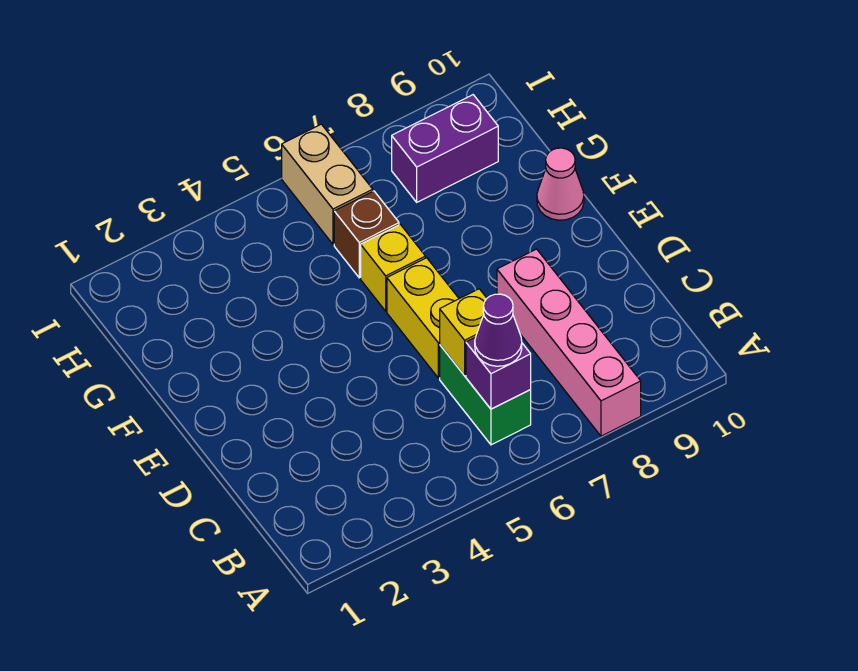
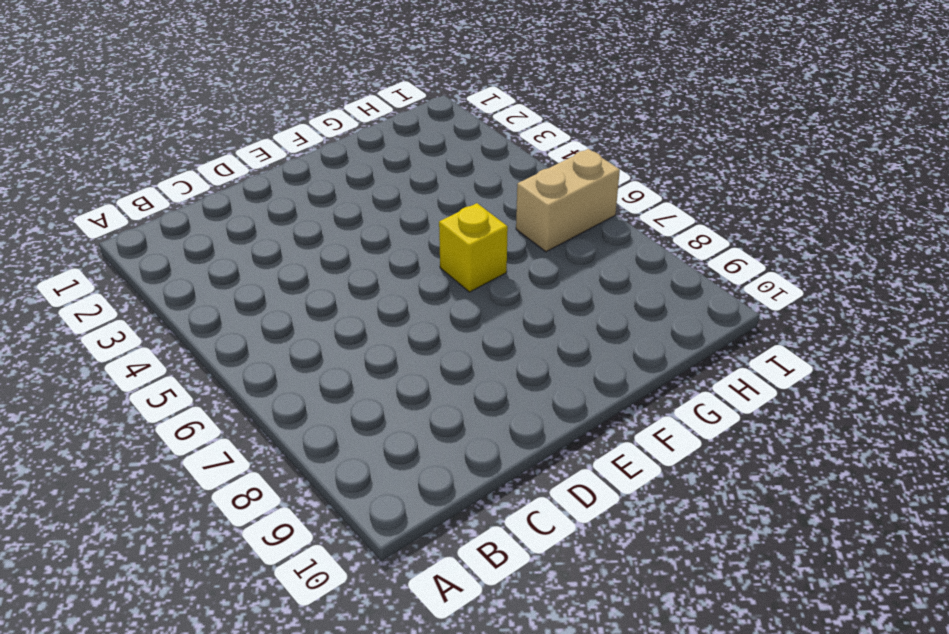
none -> pink brick A8:D8 level 1
none -> green brick B6:C6 level 1

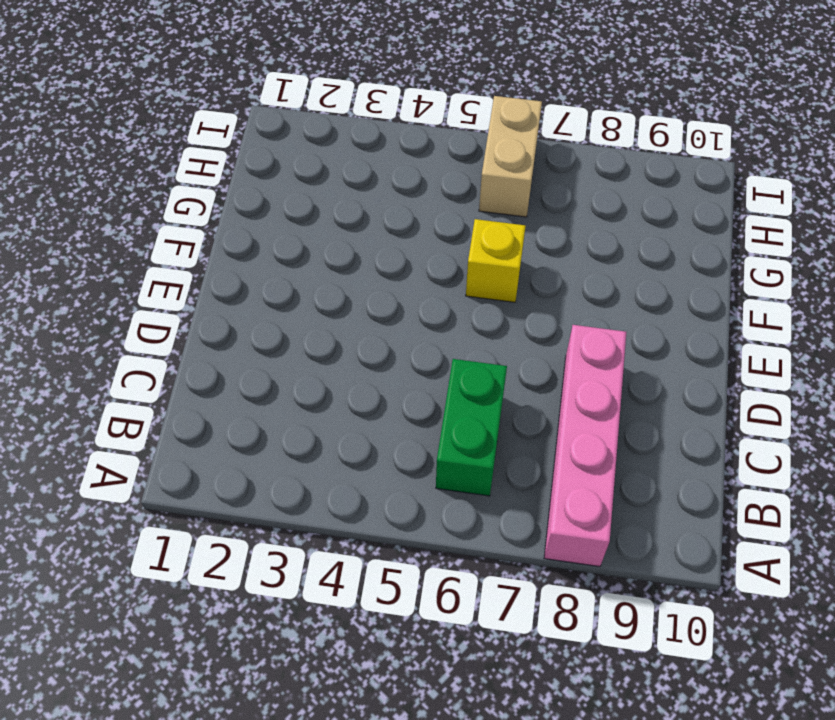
none -> yellow brick D6:E6 level 1
none -> pink cone F10 level 1

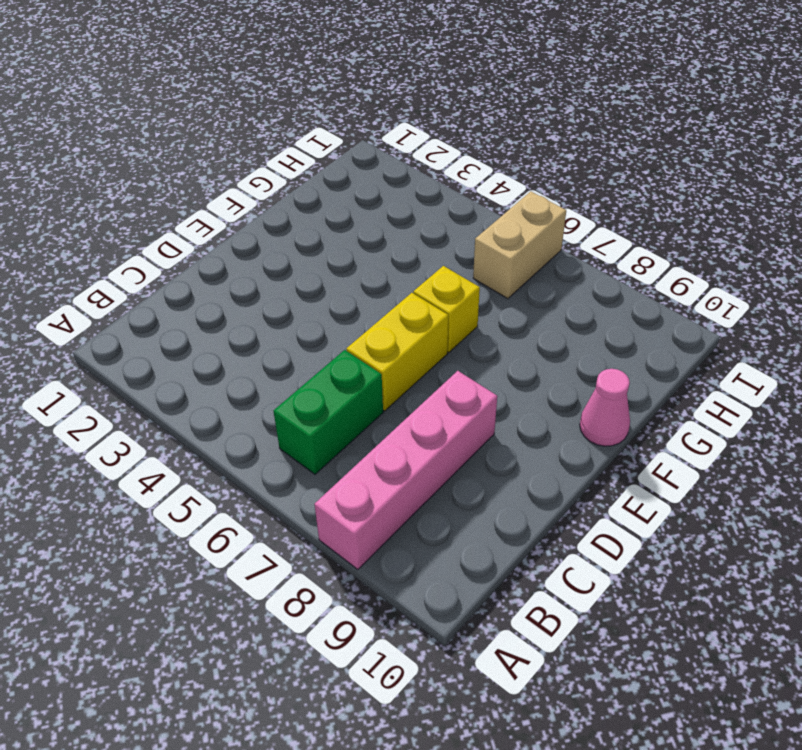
none -> brown brick G6 level 1
none -> purple brick H8:H9 level 1

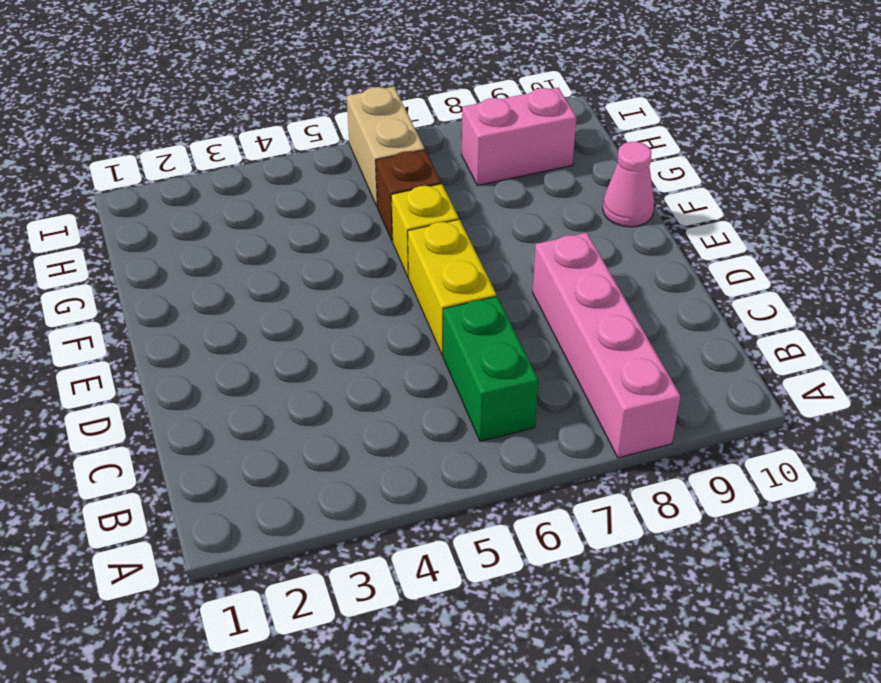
pink brick H8:H9 level 1 -> purple brick H8:H9 level 1
none -> purple brick B6 level 2
none -> yellow brick C6 level 2

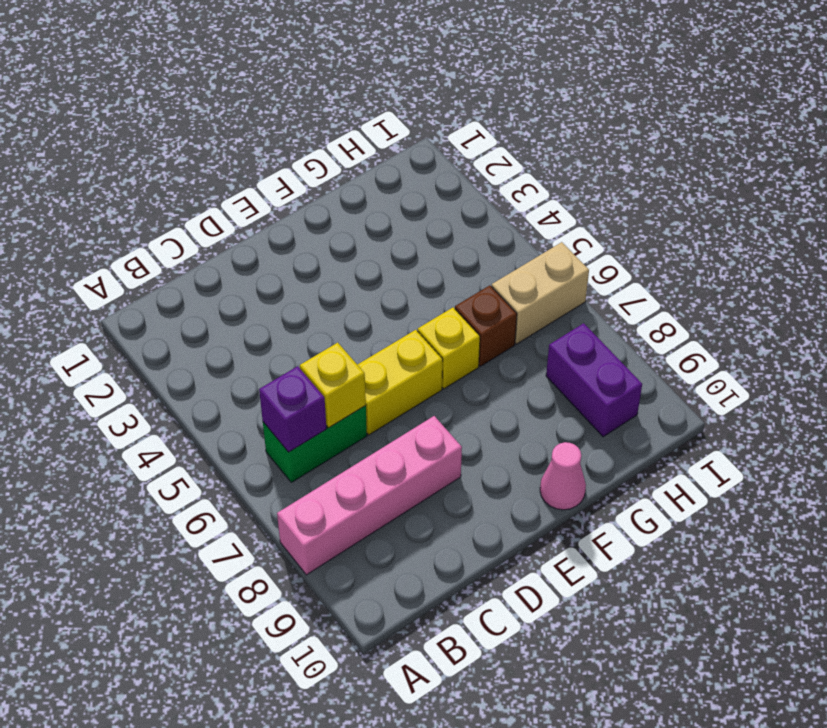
none -> purple cone B6 level 3

